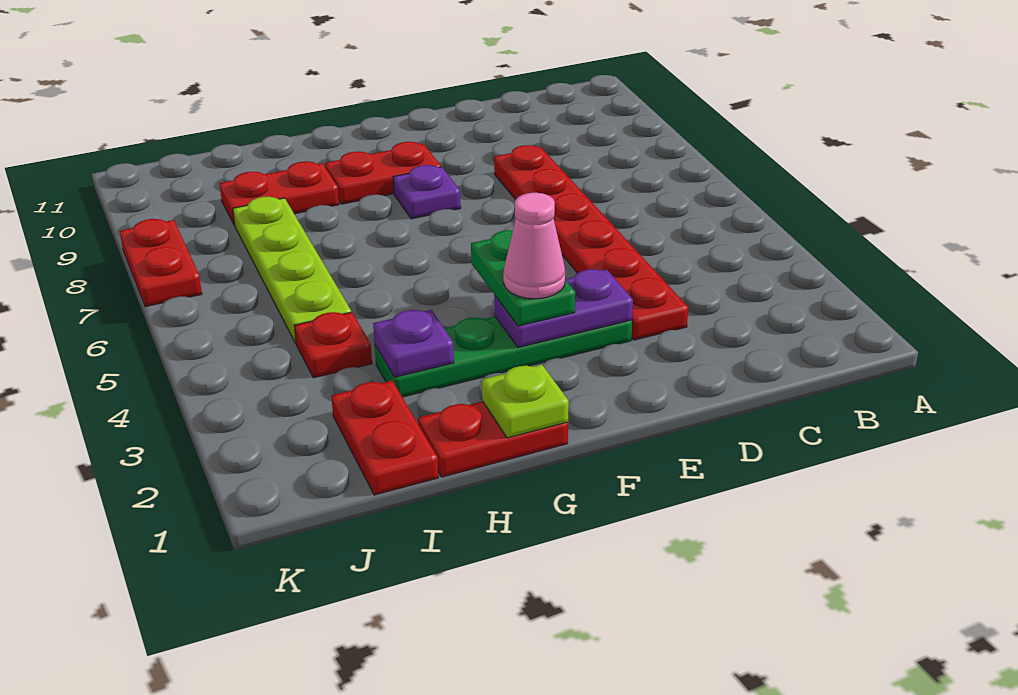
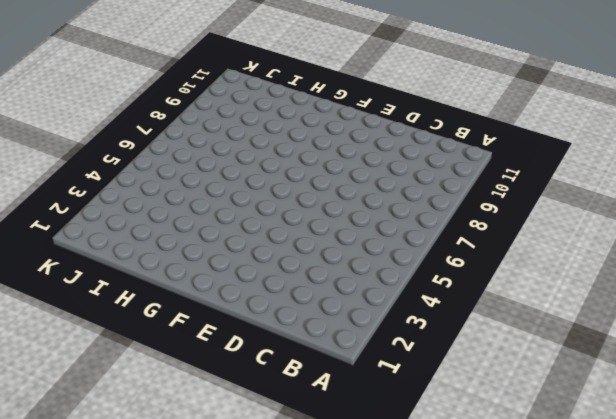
none -> red plate D3:D8 level 1
none -> green plate E3:H3 level 1
none -> purple plate F8 level 1

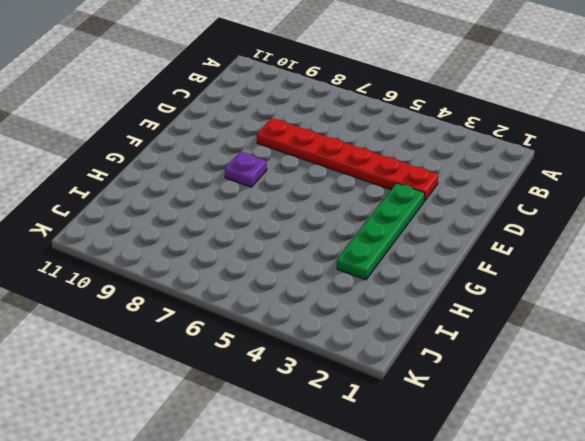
none -> red plate F9:G9 level 1
none -> red plate G1:H1 level 1
none -> red plate H9:I9 level 1

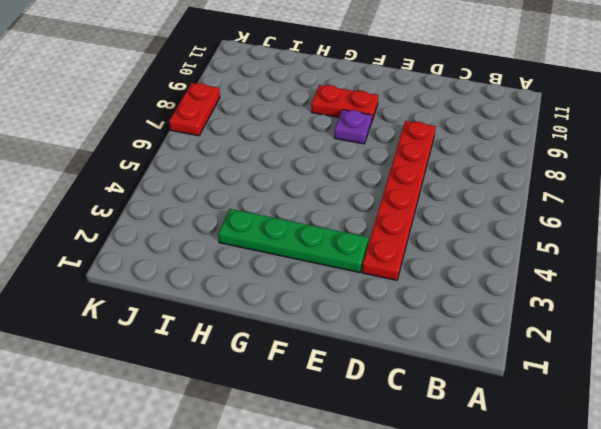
none -> red plate G1:H1 level 1
none -> red plate H9:I9 level 1
none -> red plate I1:I2 level 1

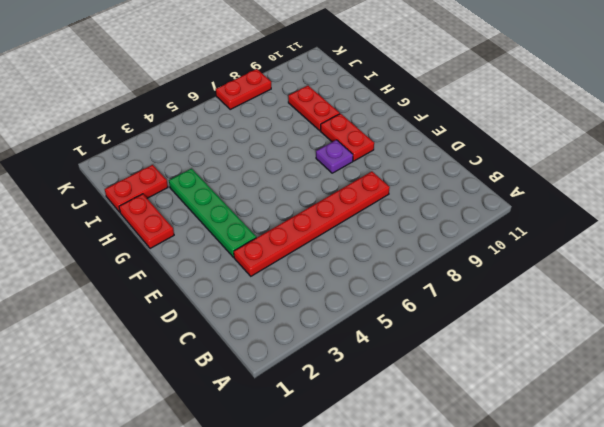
none -> red plate I4 level 1
none -> lime plate I5:I8 level 1
none -> purple plate E3:F3 level 2

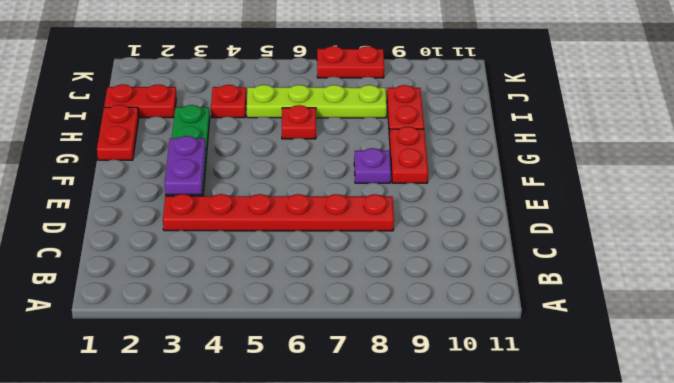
red plate H6 level 1 -> none
none -> lime plate G1 level 2
none -> purple plate H3 level 2
none -> green plate F3:F4 level 3

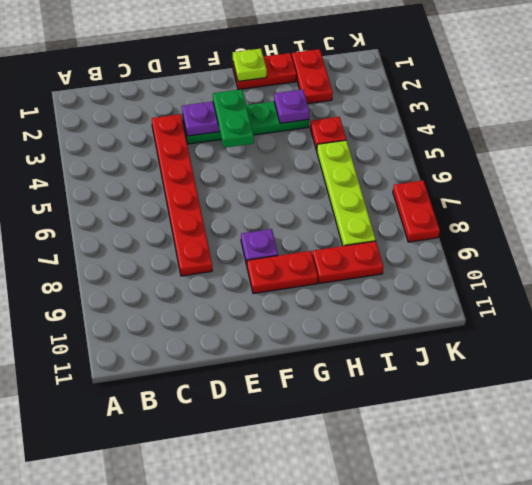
none -> pink cone F3 level 4

